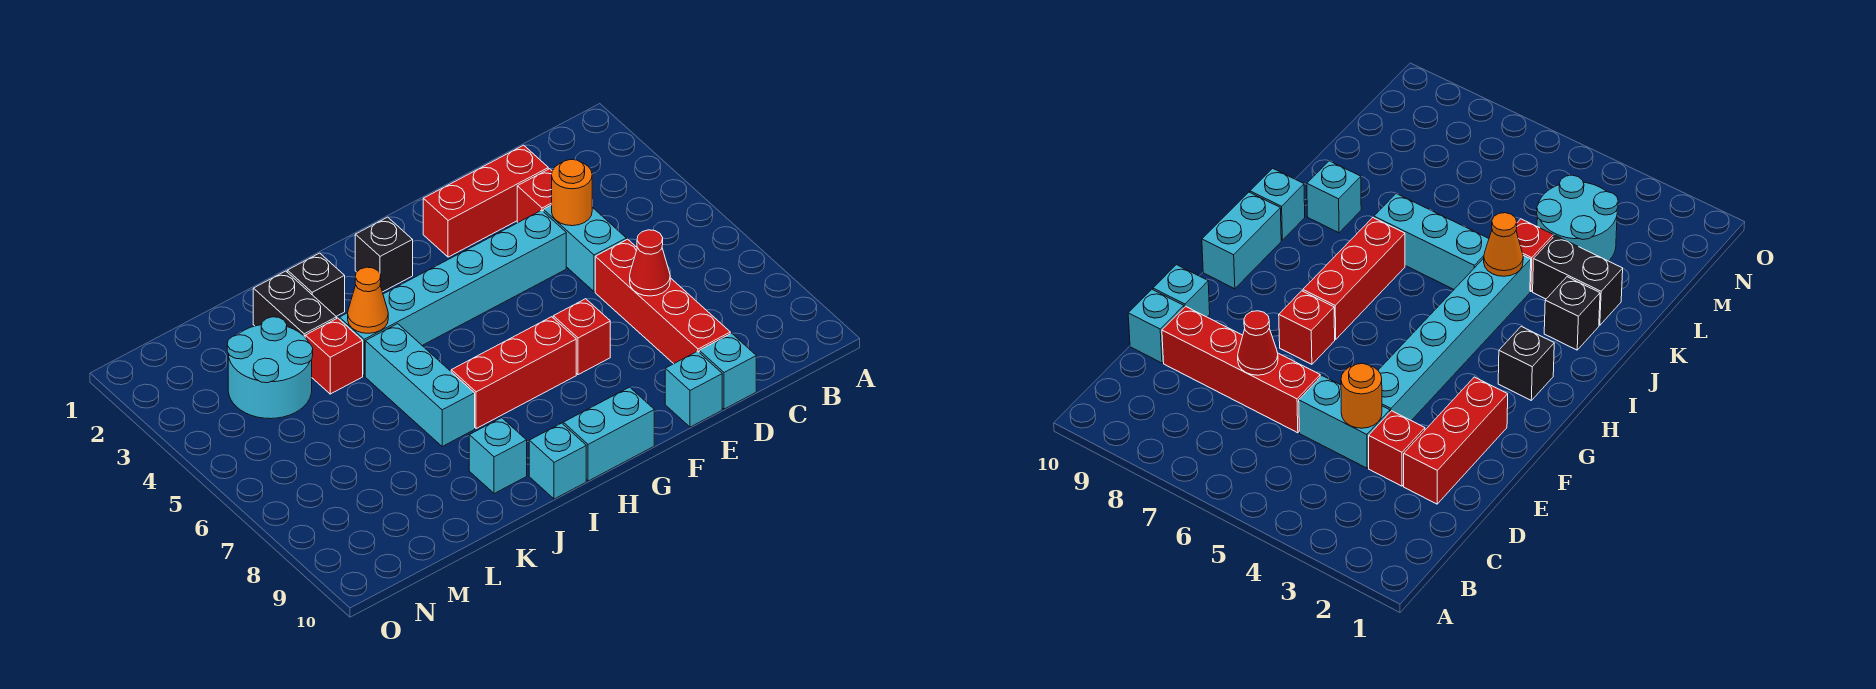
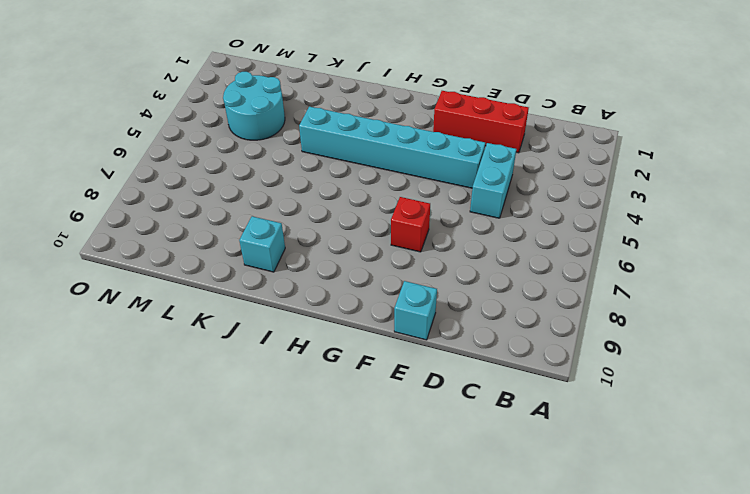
none -> red brick D3 level 1
none -> red brick D6:D9 level 1
none -> cyan brick D10 level 1

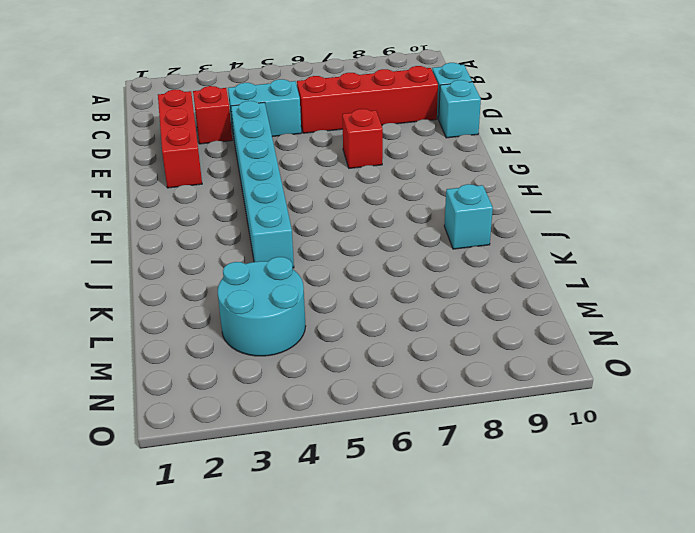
none -> red brick G7:I7 level 1
none -> cyan brick G10:H10 level 1
none -> black brick H2 level 1

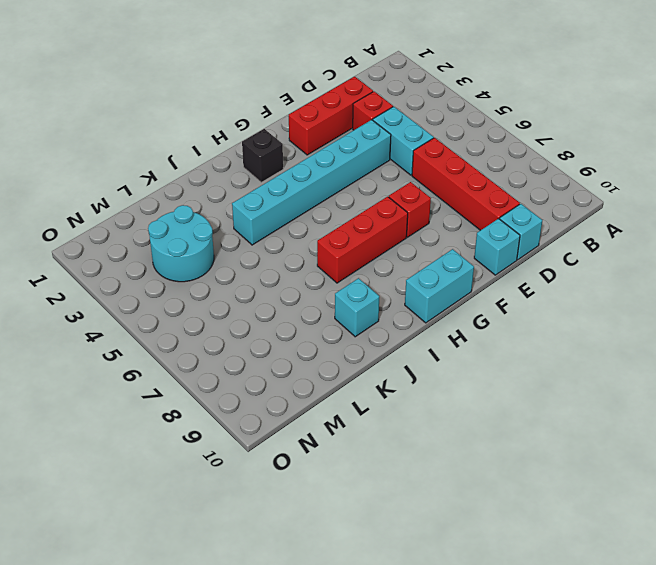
none -> cyan brick I10 level 1
none -> black brick J2 level 1
none -> cyan brick J5:J7 level 1

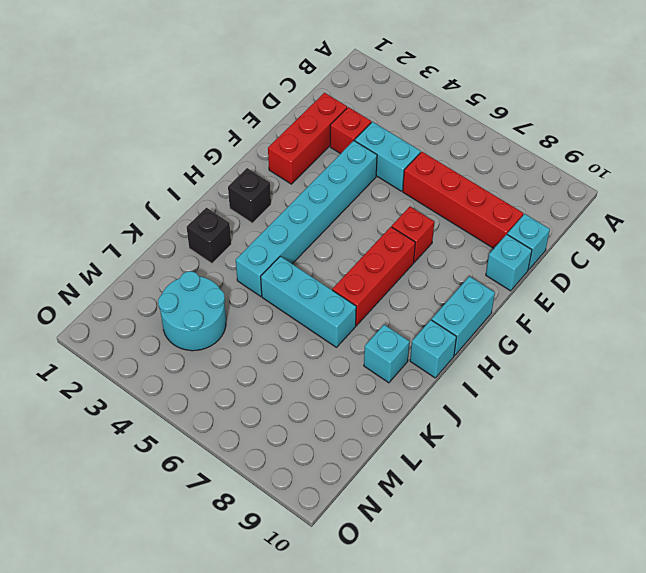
none -> black brick K2:K3 level 1
none -> red brick K4 level 1
none -> orange round brick D4 level 2

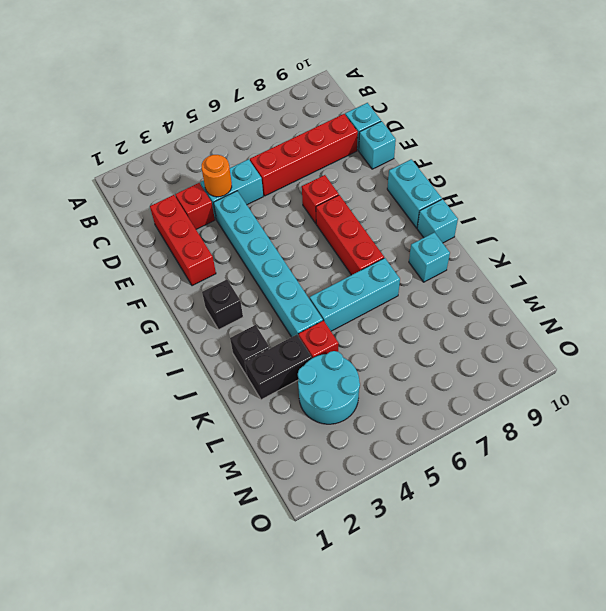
none -> red cone D7 level 2
none -> orange cone J4 level 2

